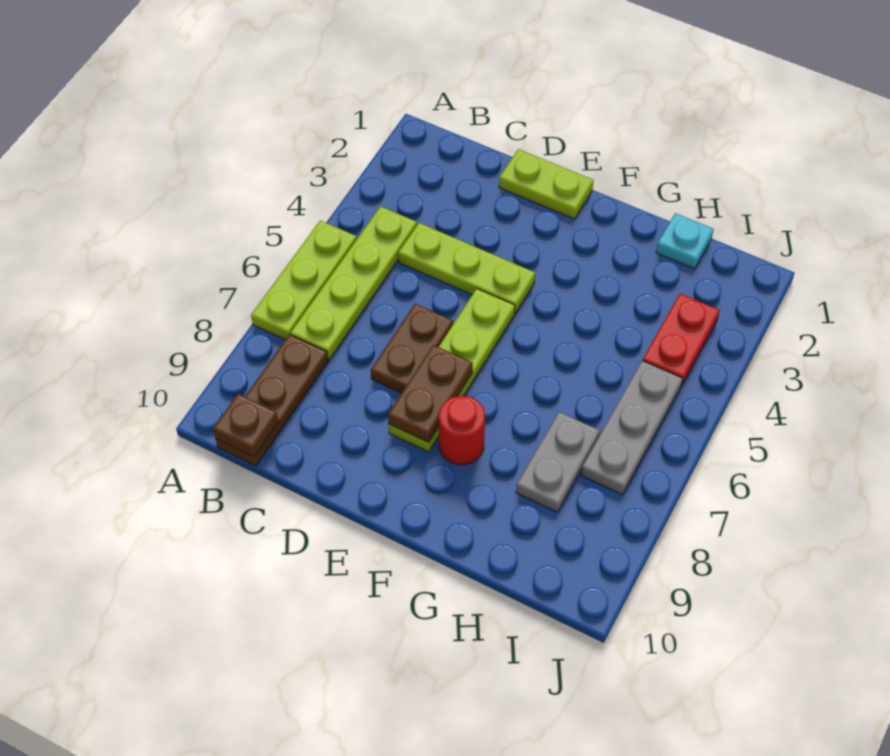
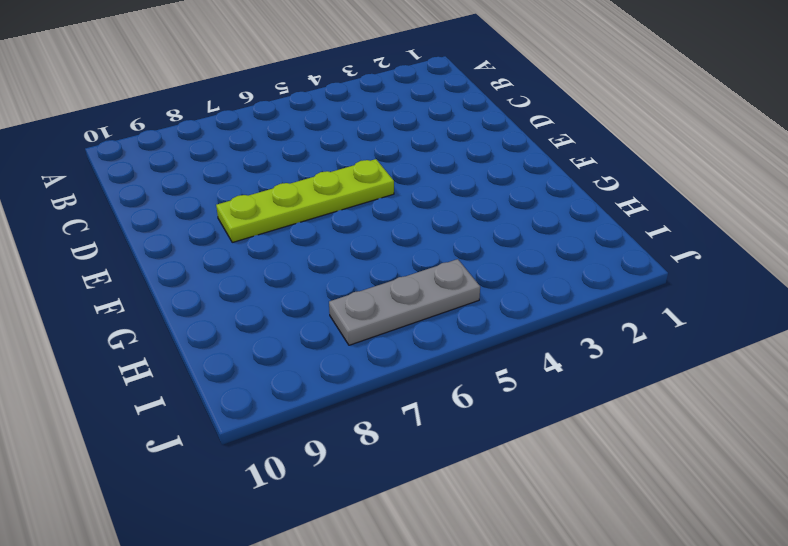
none -> lime plate A5:A7 level 1
none -> lime plate B4:B7 level 1
none -> brown plate B8:B10 level 1

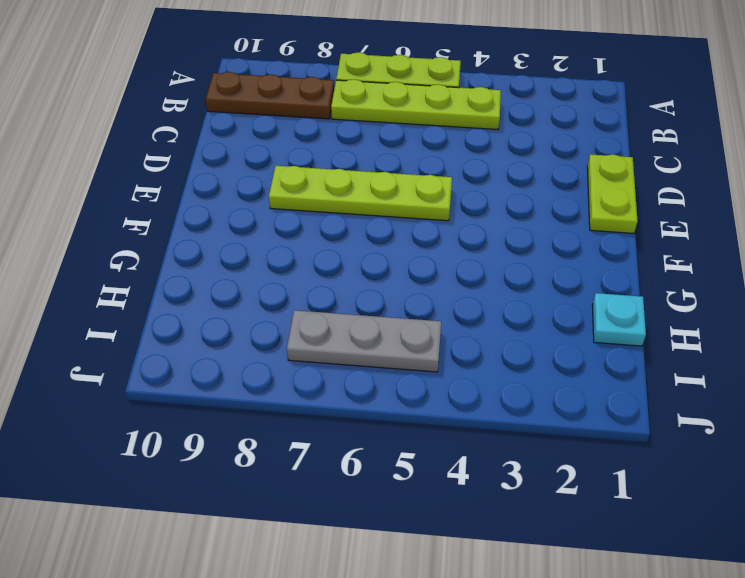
none -> lime plate C4:E4 level 1
none -> brown plate D6:D7 level 1
none -> red round brick F8 level 1

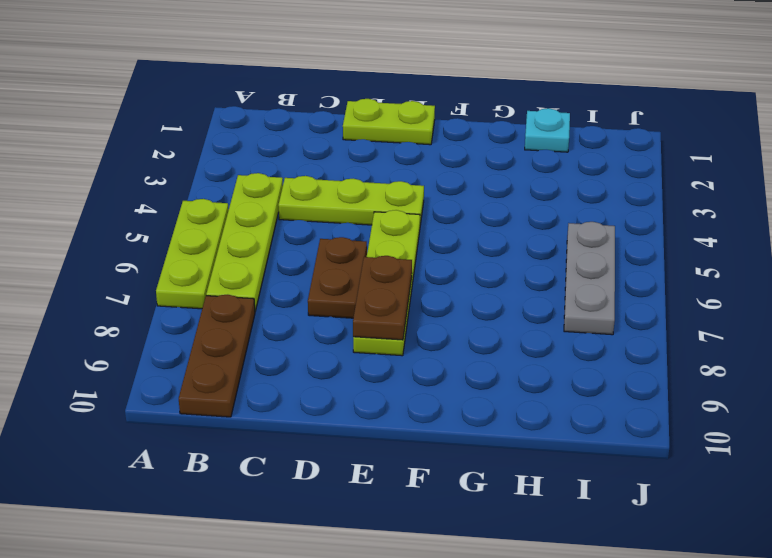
none -> red round brick F8 level 1
none -> grey plate H7:H8 level 1
none -> red plate I3:I4 level 1

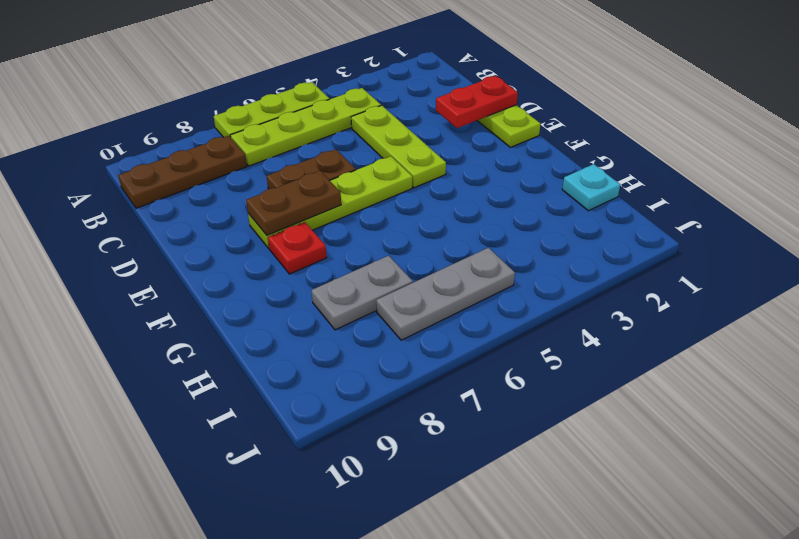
red plate D1:D2 level 2 -> red plate I3:I4 level 1
red plate F8 level 1 -> red round brick F8 level 1
none -> brown plate B10 level 2

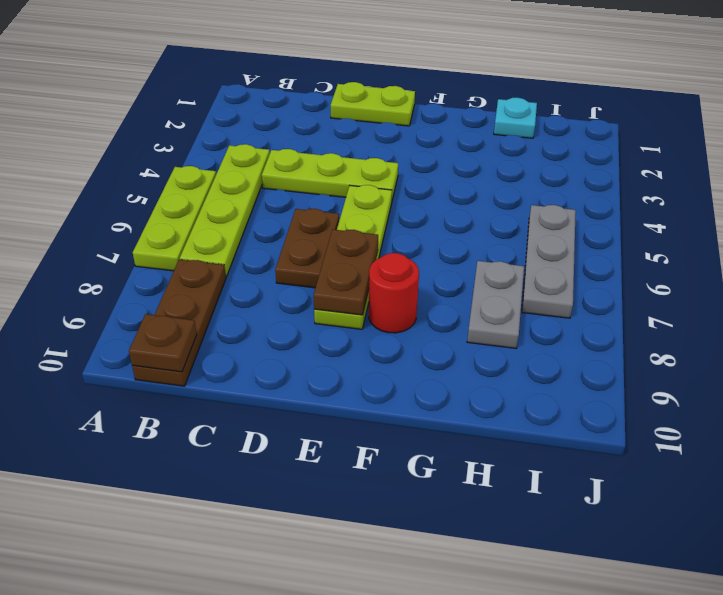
none -> red plate I3:I4 level 1

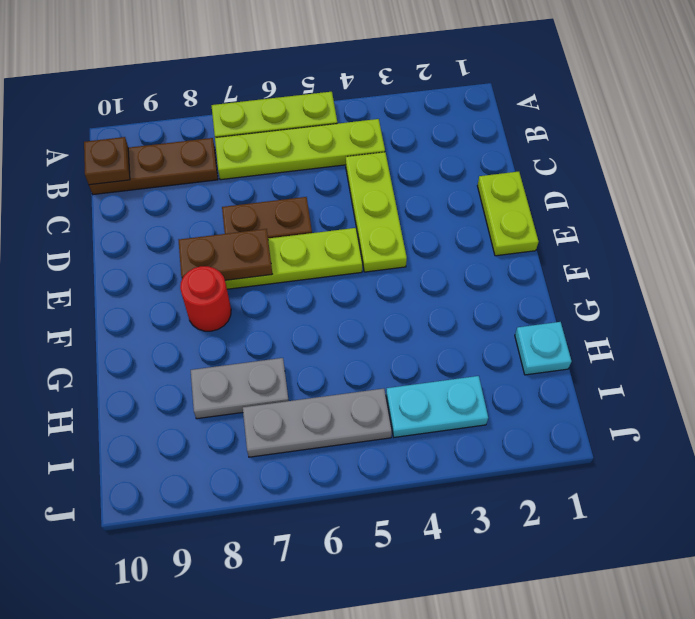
cyan plate I3:I4 level 1 -> red plate I3:I4 level 1

